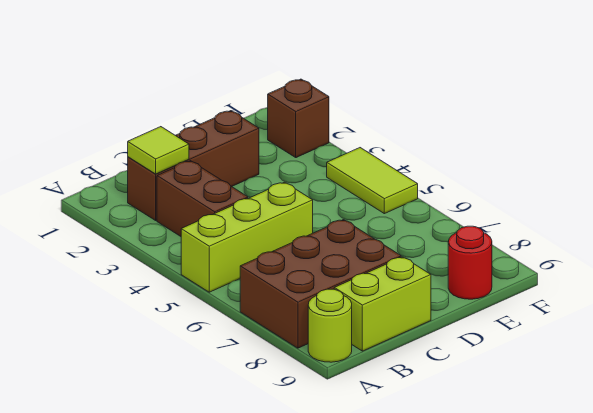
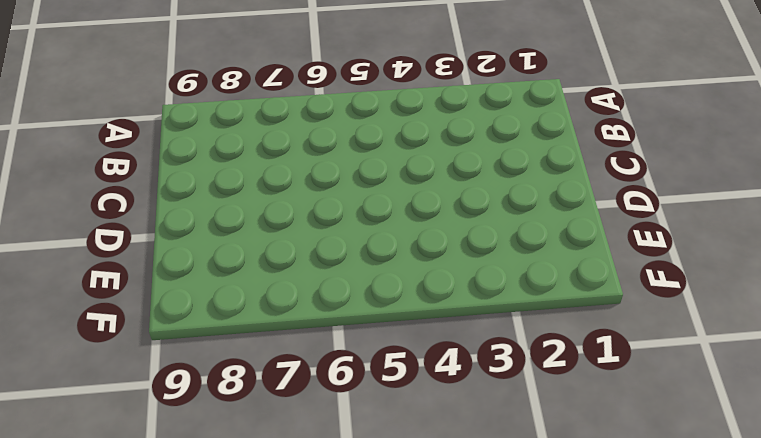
none -> lime brick A5:C5 level 1
none -> brown brick A7:C8 level 1

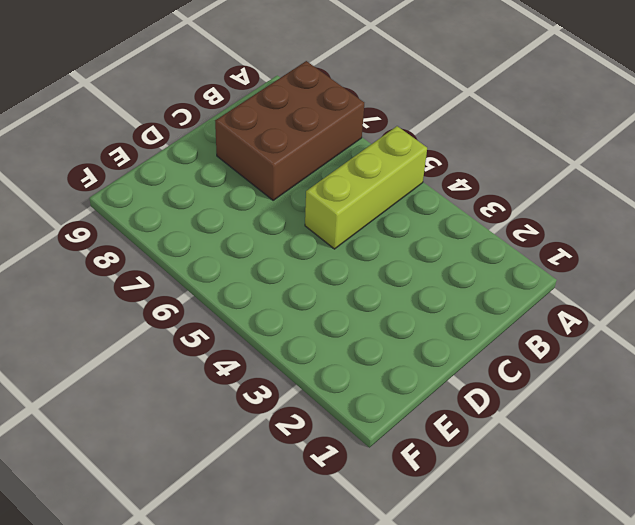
none -> lime round brick A9 level 1
none -> brown brick B2:D2 level 1

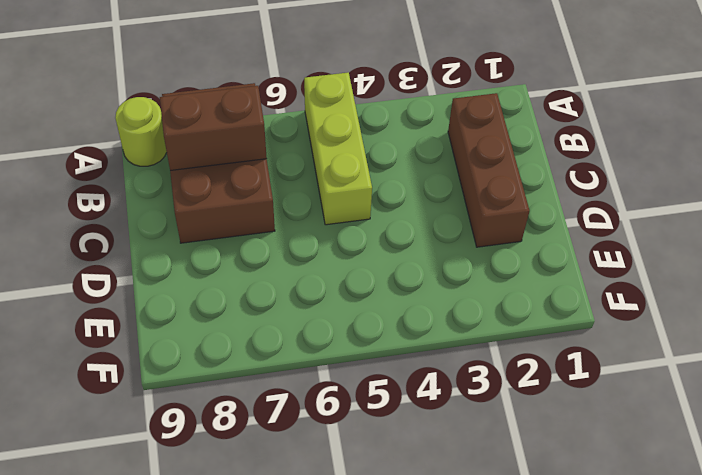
brown brick B7:B8 level 2 -> brown brick B3:B4 level 1
none -> lime brick B9:C9 level 1
none -> red round brick E9 level 1

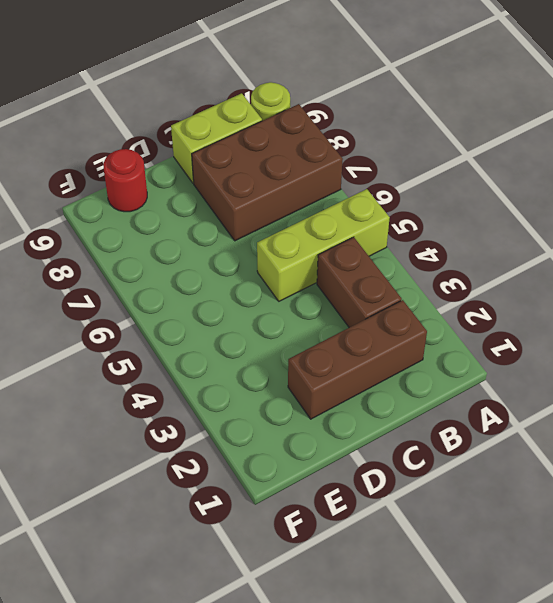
none -> brown brick F2 level 1
none -> lime tile F4:F5 level 1

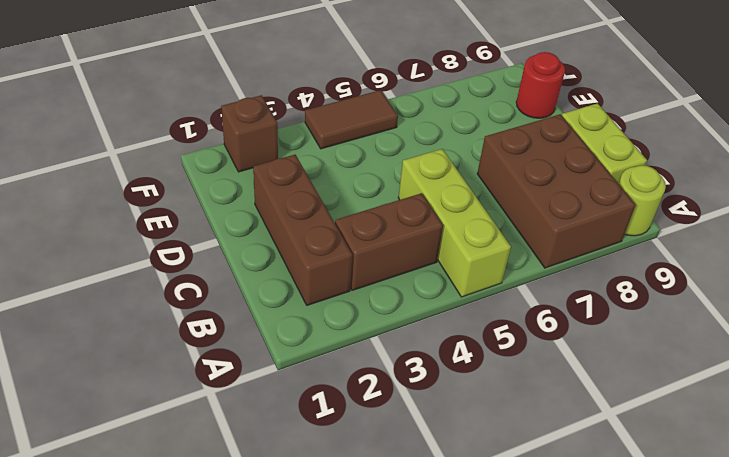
brown tile F4:F5 level 1 -> lime tile F4:F5 level 1
none -> lime tile B2 level 2

